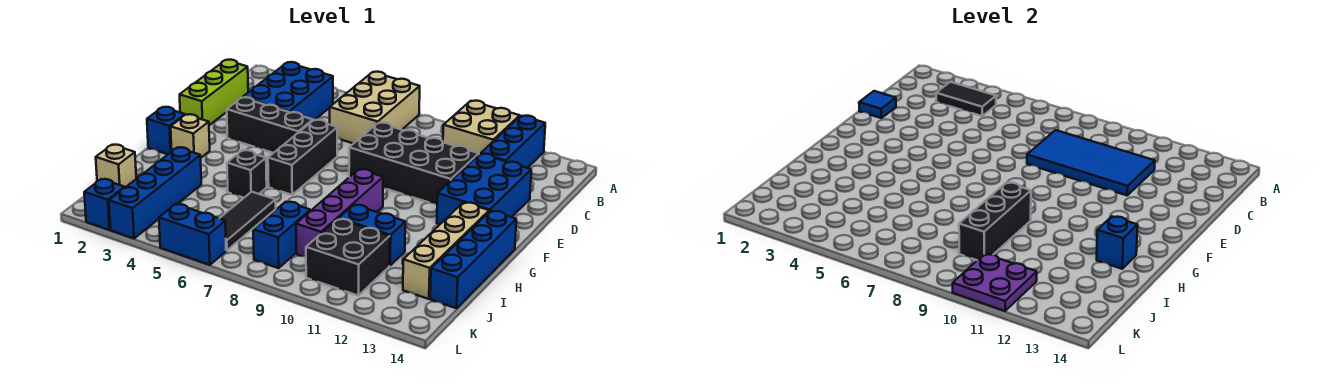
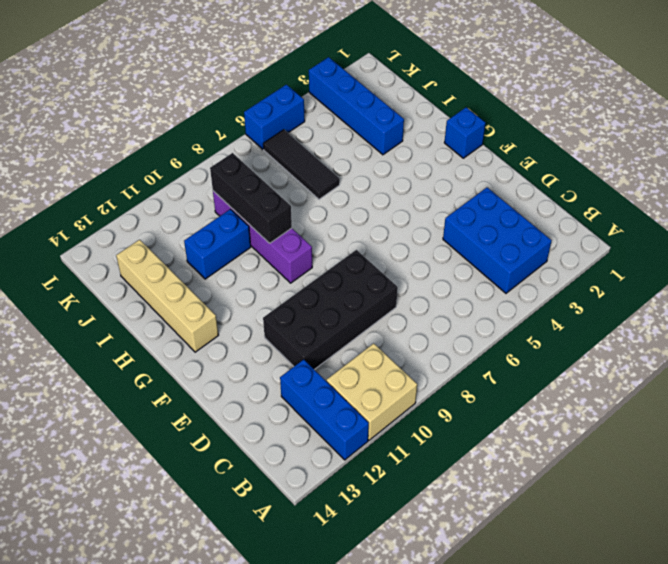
none -> tan brick A6:C7 level 1
none -> lime brick C1:E1 level 1
none -> blue brick D12:F13 level 1

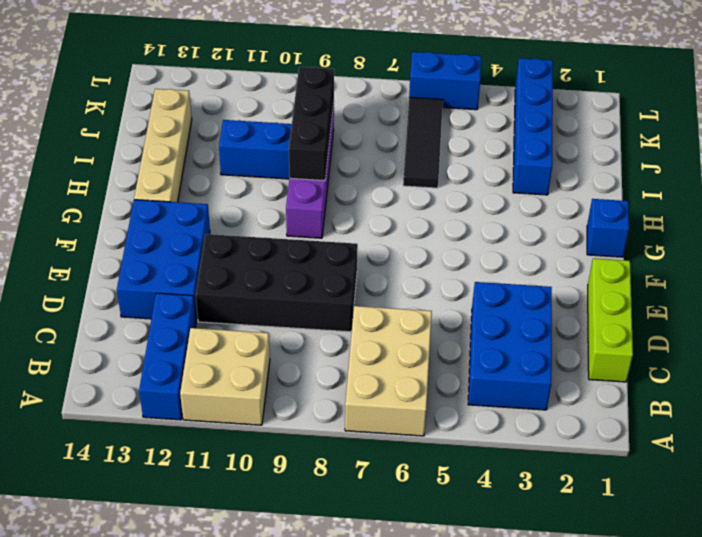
none -> black brick E3:E5 level 1
none -> black brick E6:G6 level 1
none -> tan brick G2 level 1

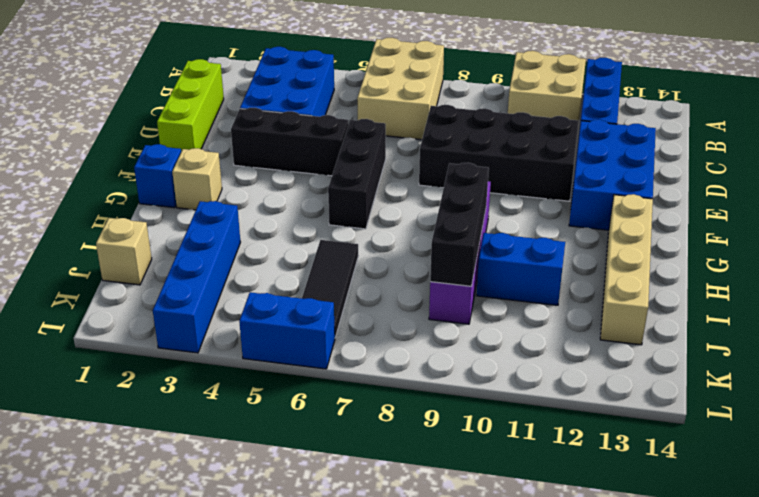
none -> blue brick G14:J14 level 1
none -> black brick H5 level 1
none -> blue brick J8:K8 level 1

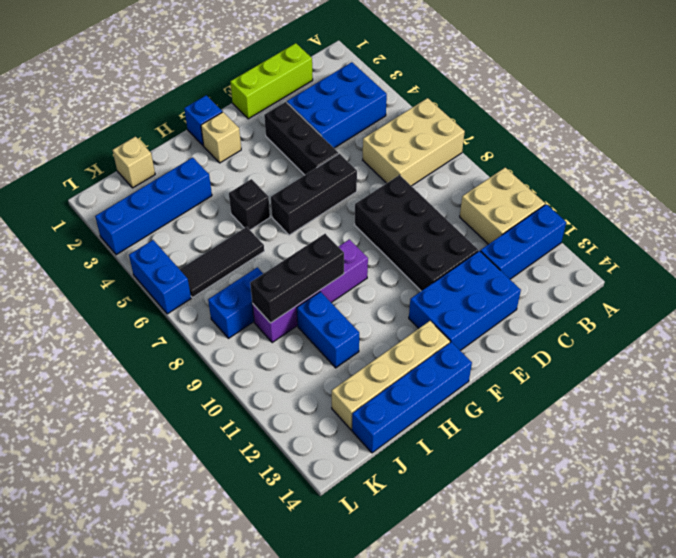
none -> black brick J10:K11 level 1
none -> blue brick L2 level 1
none -> black tile B3:B4 level 2

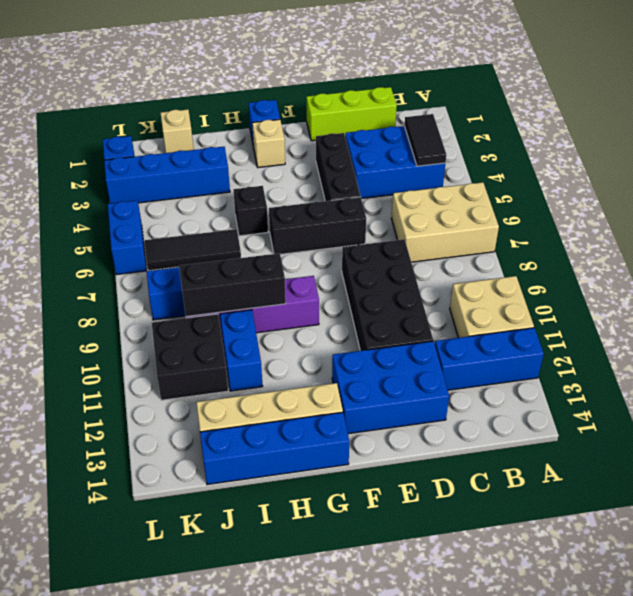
none -> blue tile C8:D11 level 2
none -> blue tile D1 level 2
none -> blue brick H13 level 2

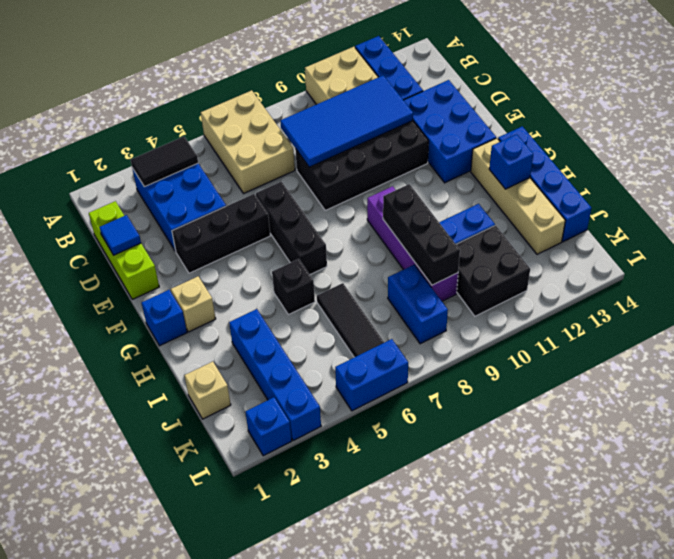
none -> purple plate K10:L11 level 2

